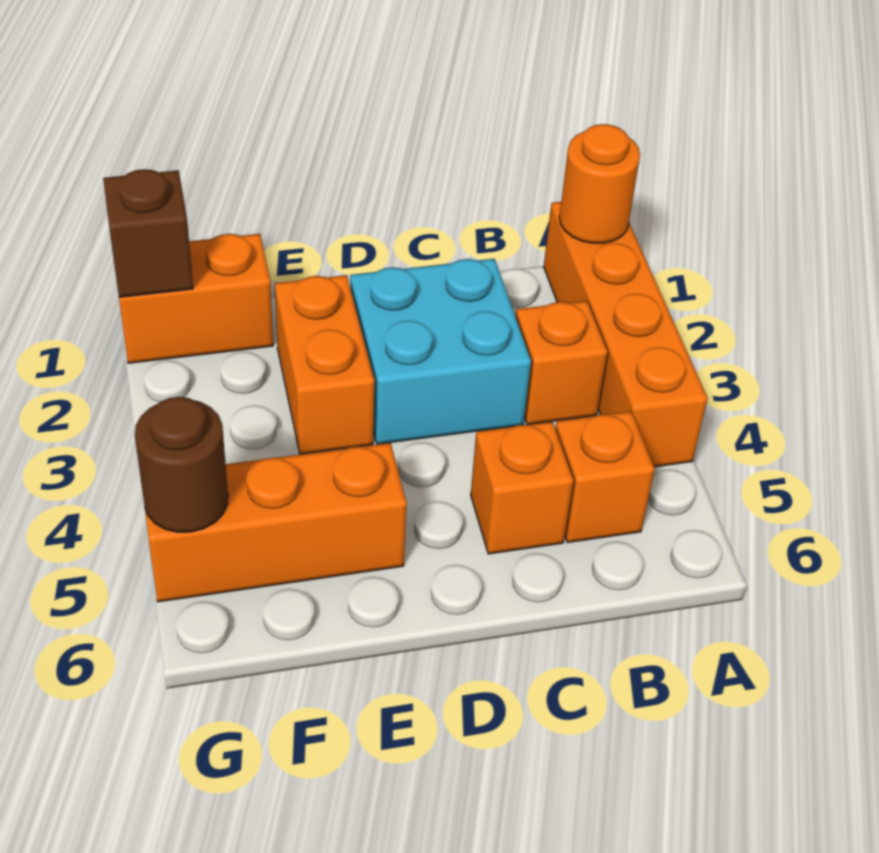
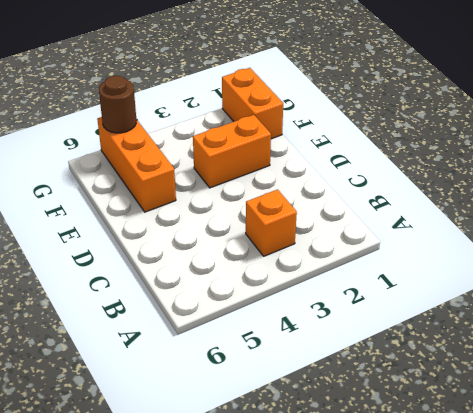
none -> orange brick A1:A4 level 1
none -> orange brick B5 level 1

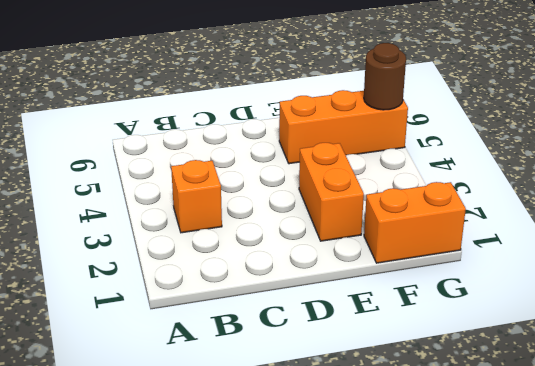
none -> orange brick A1:A4 level 1
none -> orange brick B5 level 1

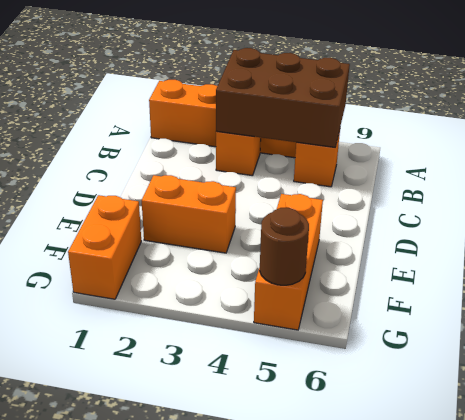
brown brick A3:B5 level 2 -> none
none -> cyan brick C2:D3 level 1
none -> orange brick C5 level 1

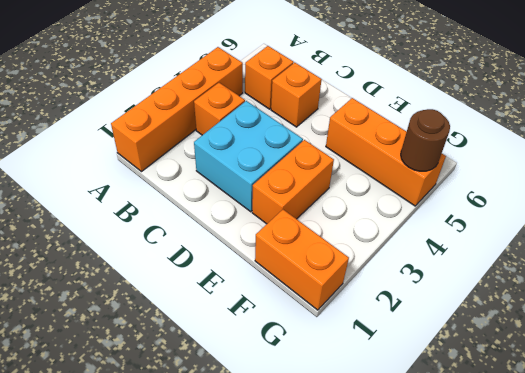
none -> orange round brick A1 level 2
none -> brown brick G1 level 2

